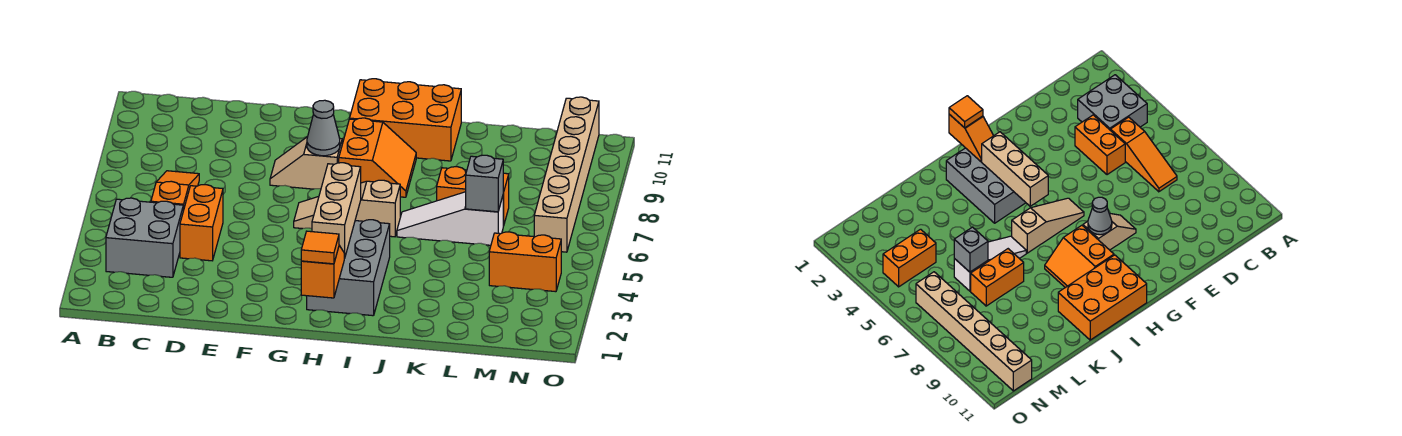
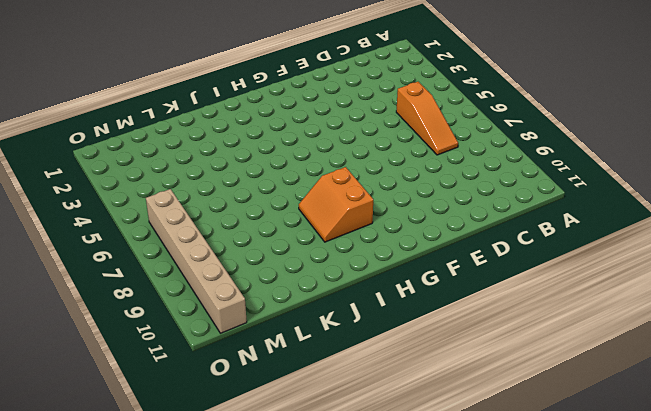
none -> grey brick B3:C4 level 1
none -> orange brick D4:D5 level 1
none -> tan slope F8:G8 level 1 top G

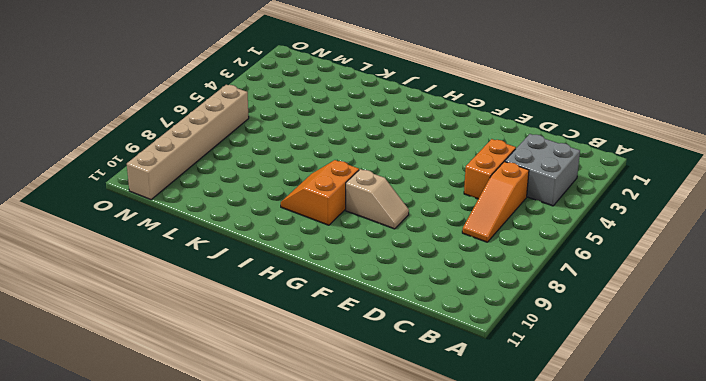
none -> tan slope G6:I6 level 1 top I
none -> grey brick H2:I4 level 1
none -> orange brick H10:J11 level 1

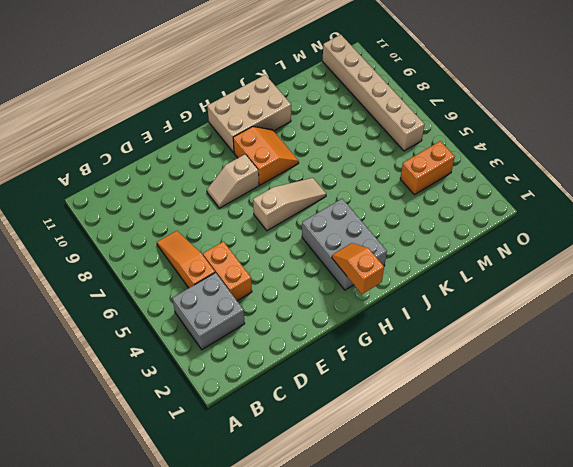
tan slope G6:I6 level 1 top G -> tan slope G6:I6 level 1 top I
tan brick H10:J11 level 1 -> orange brick H10:J11 level 1
none -> white slope J6:L6 level 1 top L
none -> orange brick K7:L7 level 1
none -> grey cone G8 level 2

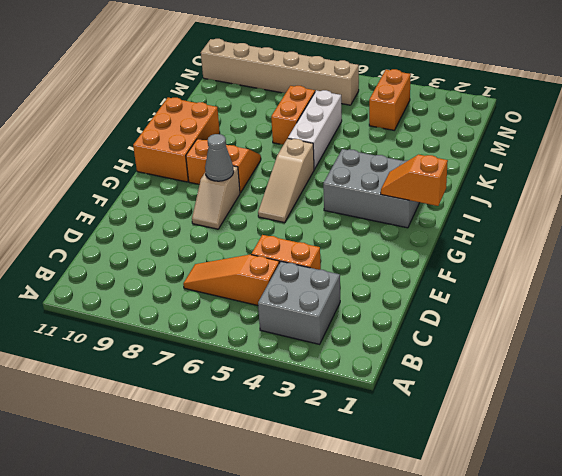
white brick J6:L6 level 1 -> white slope J6:L6 level 1 top L
none -> tan brick H3:H5 level 2
none -> grey brick L6 level 2
none -> orange tile H1 level 3

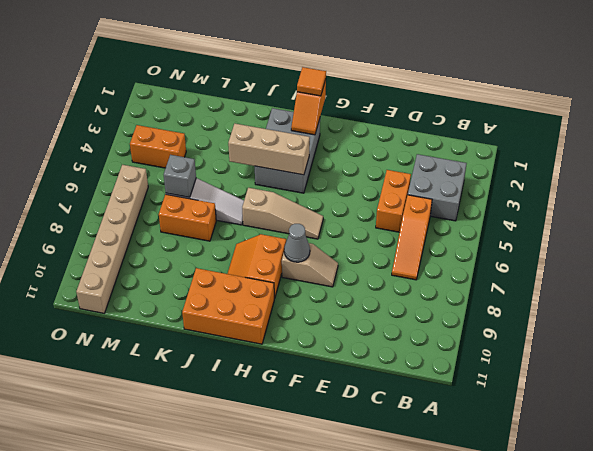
tan brick H4:J4 level 2 -> tan brick H3:H5 level 2

